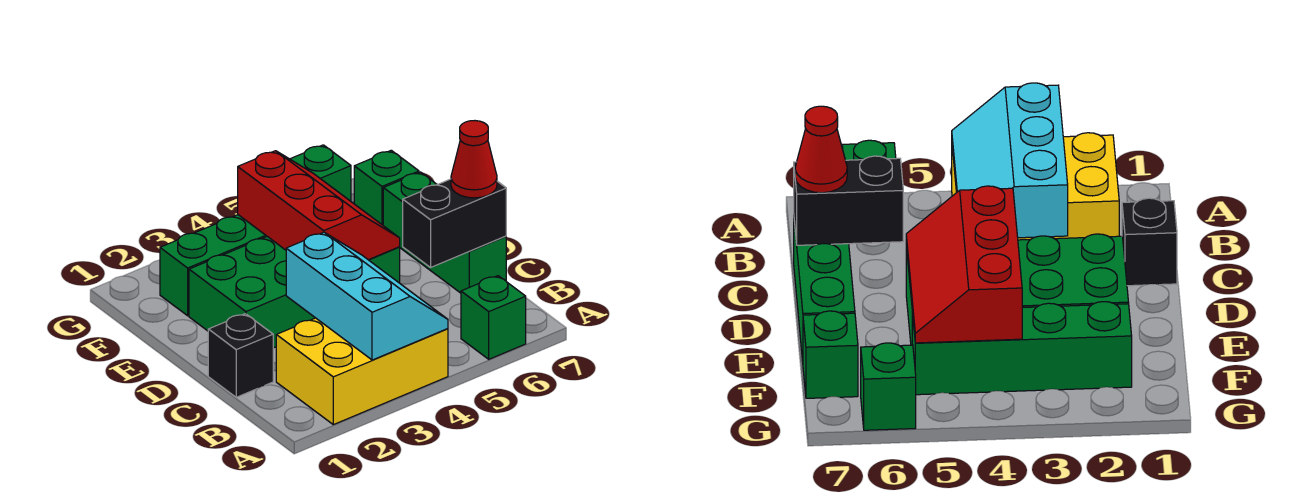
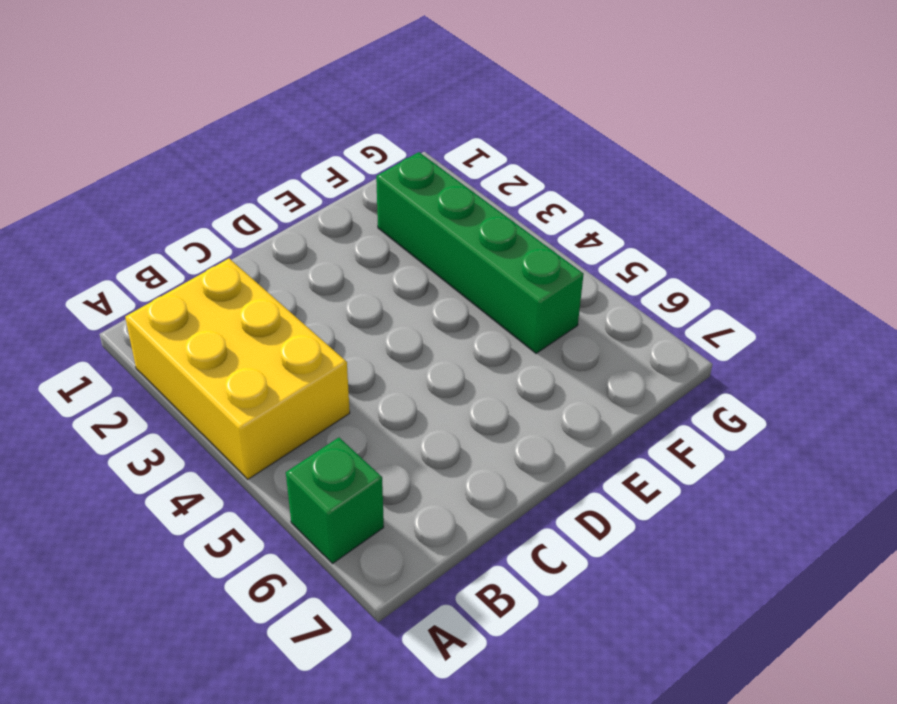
none -> black brick C1 level 1
none -> green brick C7:E7 level 1
none -> green brick D2:E5 level 1

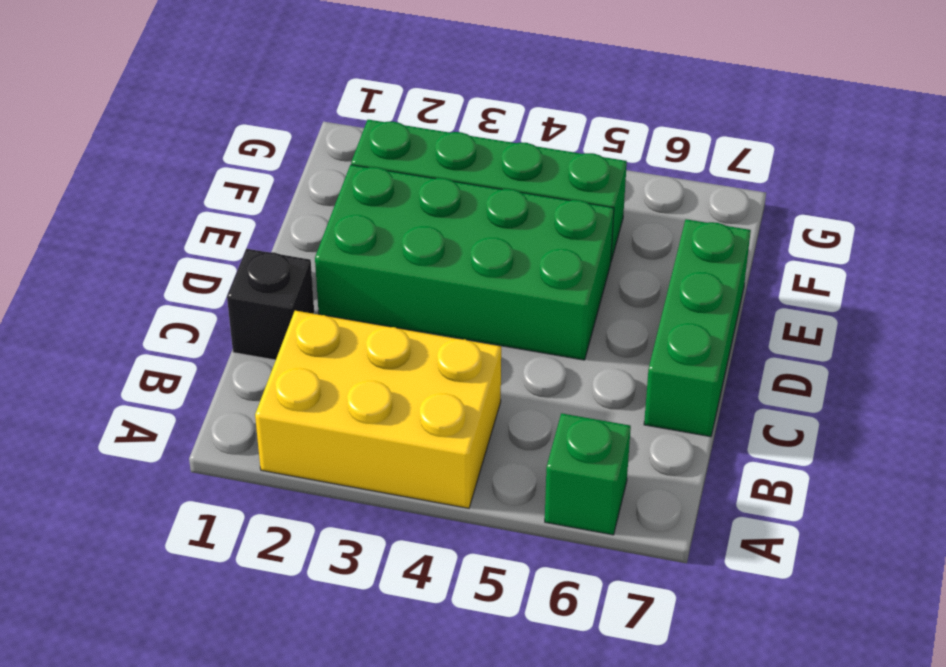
none -> green brick F7 level 1
none -> green brick G6 level 1
none -> cyan slope A3:C4 level 2 top 3

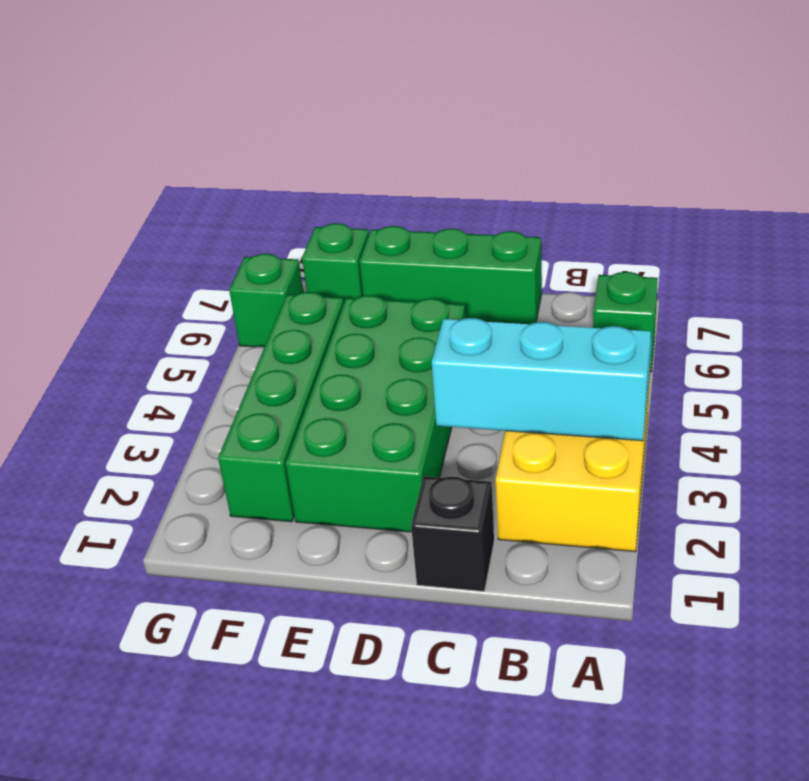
none -> black brick C6:C7 level 2
none -> red slope D4:F5 level 2 top 4
none -> red cone C7 level 3

